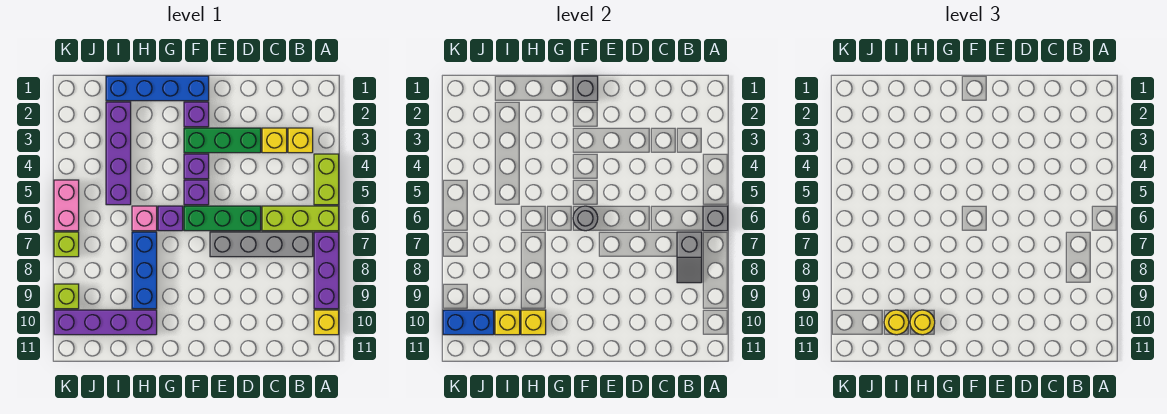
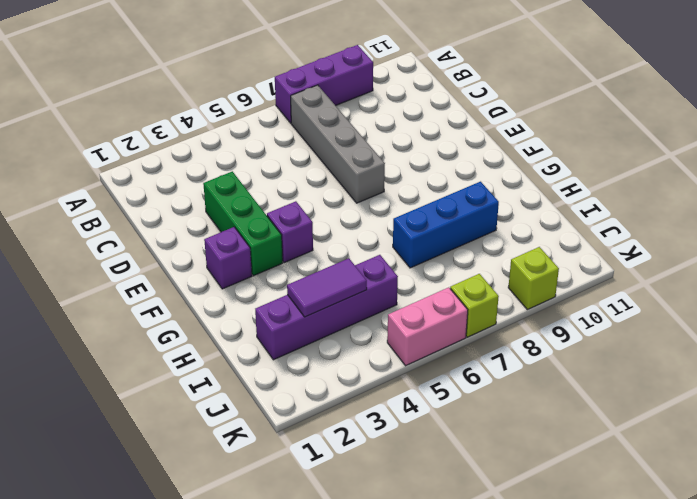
purple tile I3:I4 level 2 -> none
none -> lime brick A4:A5 level 1
none -> lime brick A6:C6 level 1
none -> yellow brick A10 level 1
none -> yellow brick B3 level 1

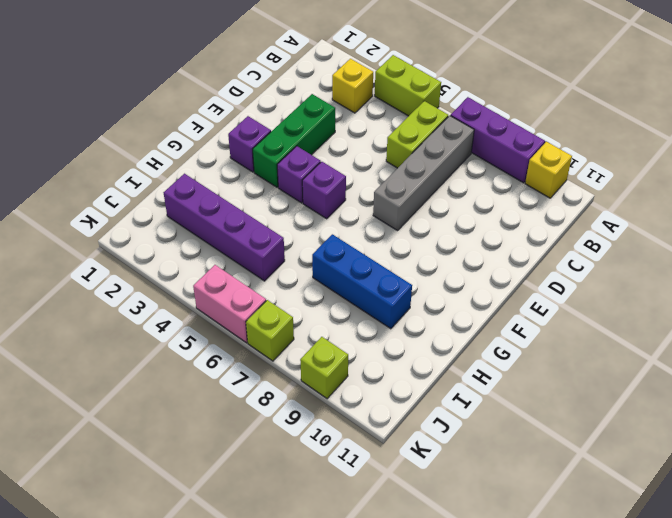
lime brick B6:C6 level 1 -> lime brick A6:C6 level 1
none -> yellow brick C3 level 1
none -> green brick D6:F6 level 1
none -> blue brick F1:I1 level 1
none -> purple brick G6 level 1

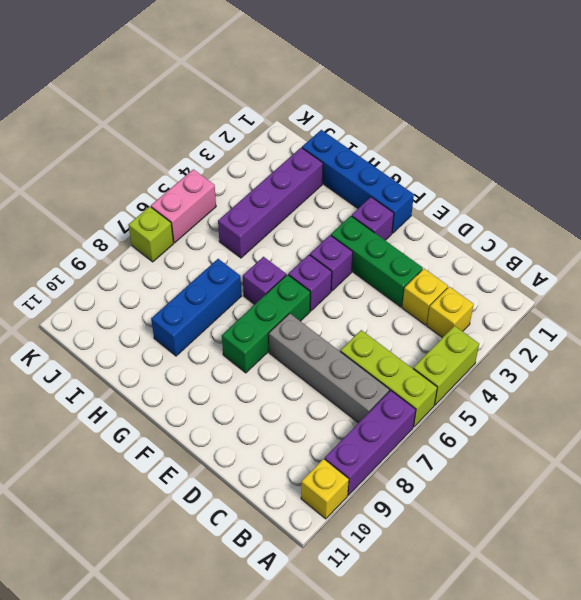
green brick F6:F8 level 1 -> green brick D6:F6 level 1
none -> pink brick H6 level 1
none -> purple brick H10:K10 level 1
none -> lime brick K9 level 1
none -> grey brick A6 level 2

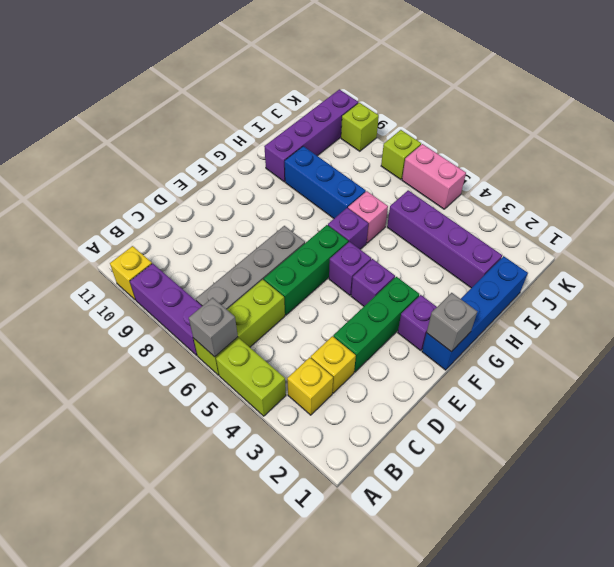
none -> grey slope B7:B8 level 2 top 7
none -> grey round brick F6 level 2
none -> yellow brick H10 level 2
none -> yellow brick I10 level 2

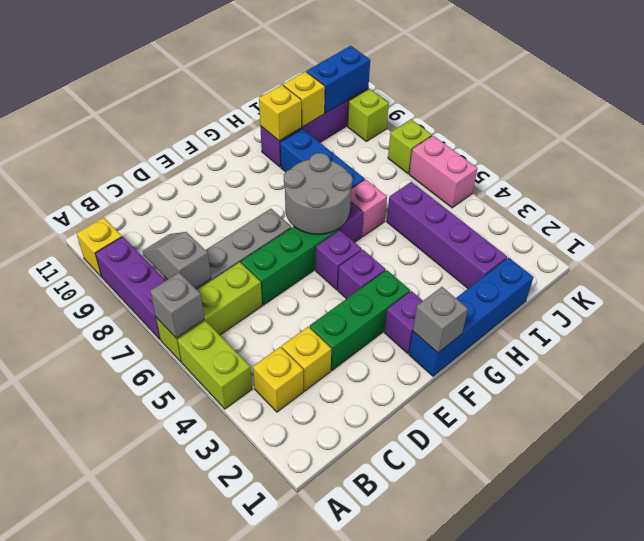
grey round brick F6:G7 level 2 -> grey round brick F6 level 2
none -> yellow round brick H10 level 3
none -> yellow round brick I10 level 3

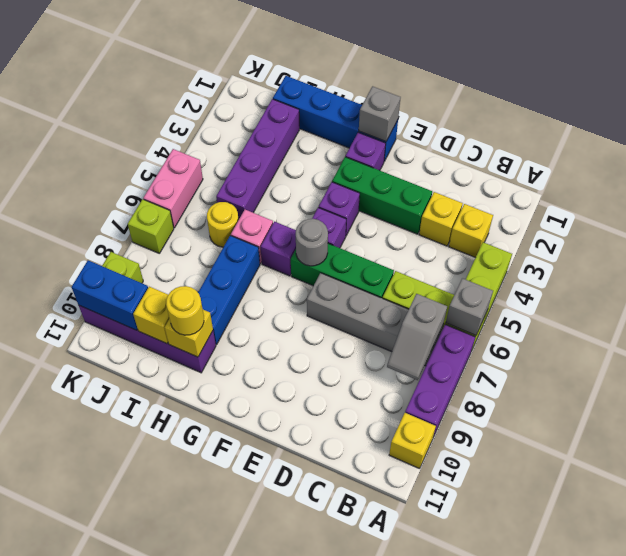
yellow round brick I6 level 1 -> yellow round brick I10 level 3

